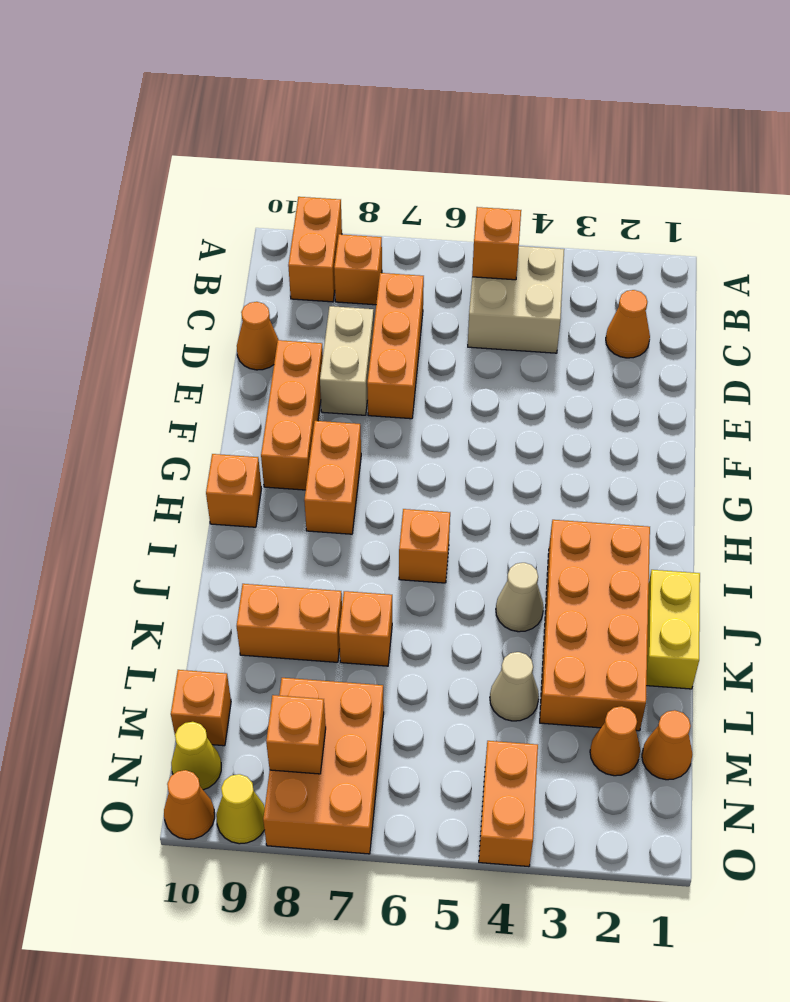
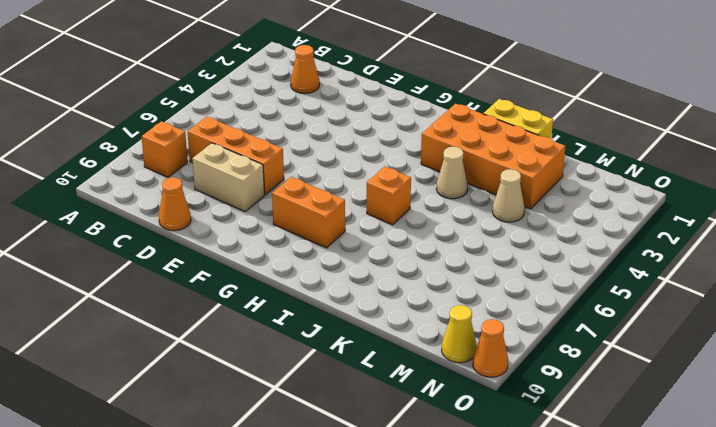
none -> orange brick A9:B9 level 1
none -> tan brick B4:C5 level 1
none -> orange brick E9:G9 level 1

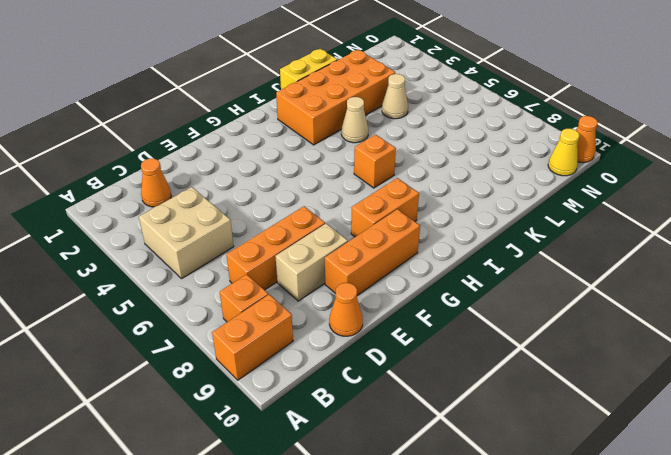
none -> orange brick H10 level 1
none -> orange brick K7 level 1
none -> orange brick K8:K9 level 1

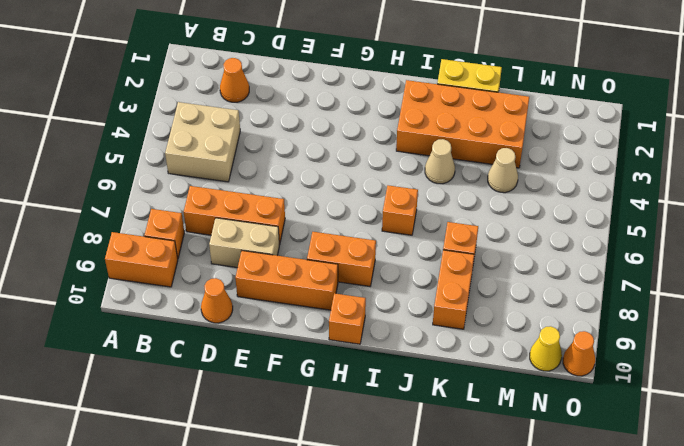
none -> orange cone M1 level 1
none -> orange cone M2 level 1
none -> orange brick M7:O8 level 1

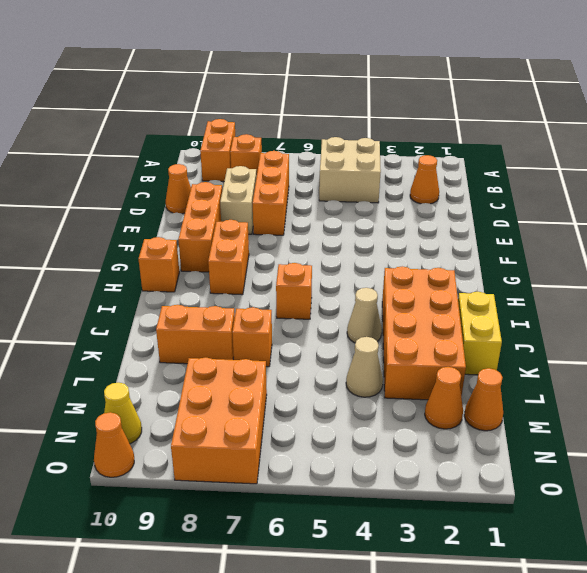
none -> orange brick M10 level 1
none -> orange brick N4:O4 level 1
none -> yellow cone O9 level 1

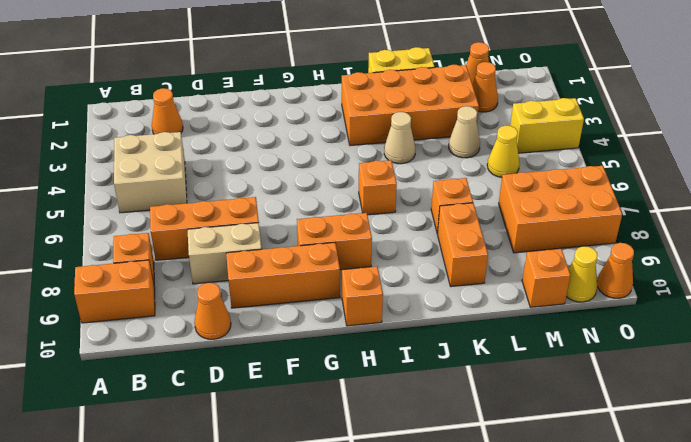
yellow cone M5 level 1 -> yellow cone O9 level 1
yellow brick N4:O4 level 1 -> orange brick N4:O4 level 1
none -> orange brick B5 level 2
none -> orange brick N8 level 2

